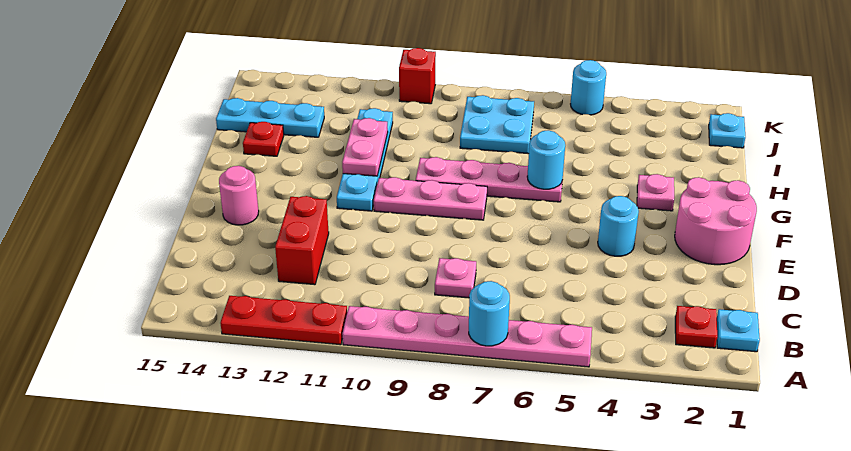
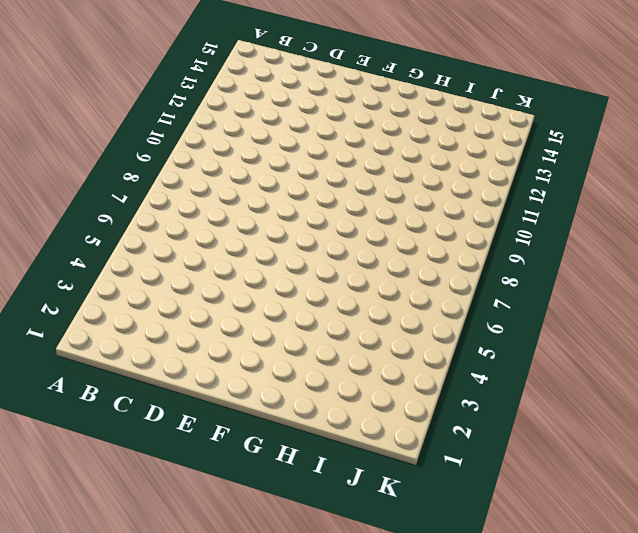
none -> pink plate A5:A10 level 1
none -> red plate A11:A13 level 1
none -> cyan plate B1 level 1

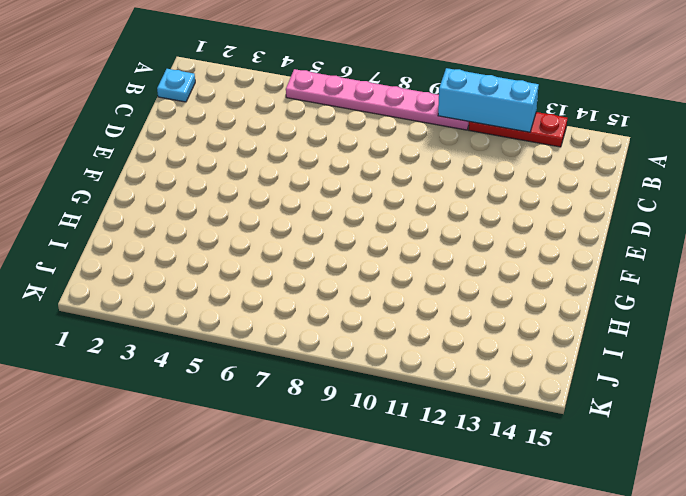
cyan brick A10:A12 level 2 -> none
none -> red plate B2 level 1
none -> pink plate C8 level 1
none -> red brick C12:D12 level 1

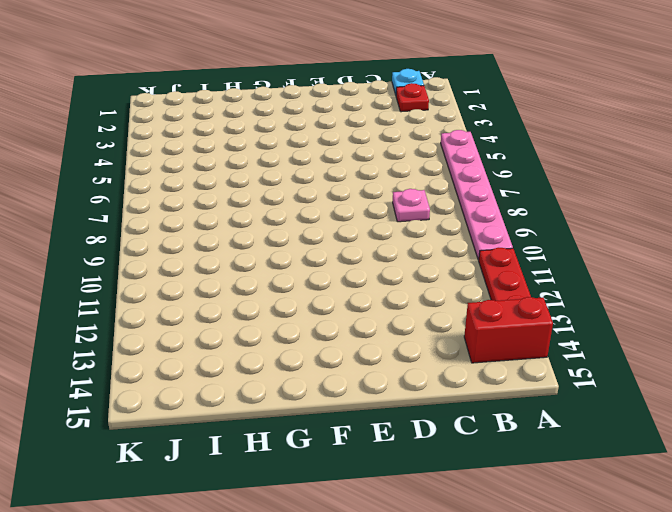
red brick A14:B14 level 1 -> red brick C12:D12 level 1
none -> pink round brick E1:F2 level 1
none -> cyan round brick E4 level 1
none -> pink round brick E14 level 1

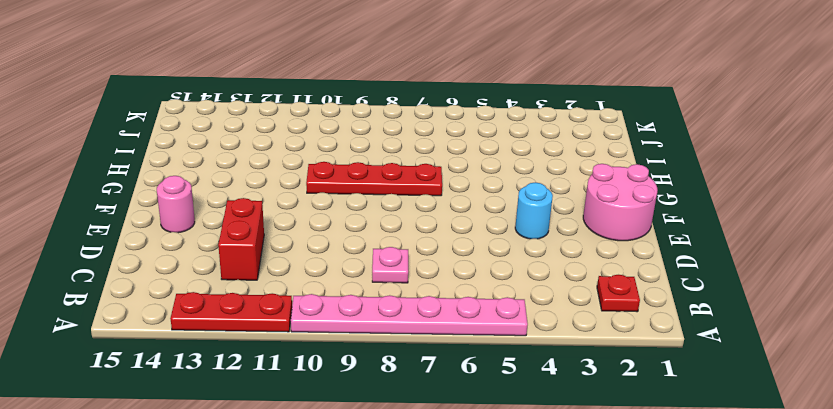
red plate G7:G10 level 1 -> pink plate G6:G9 level 1
none -> cyan plate B1 level 1
none -> pink plate F8:F10 level 1
none -> cyan plate F11:I11 level 1

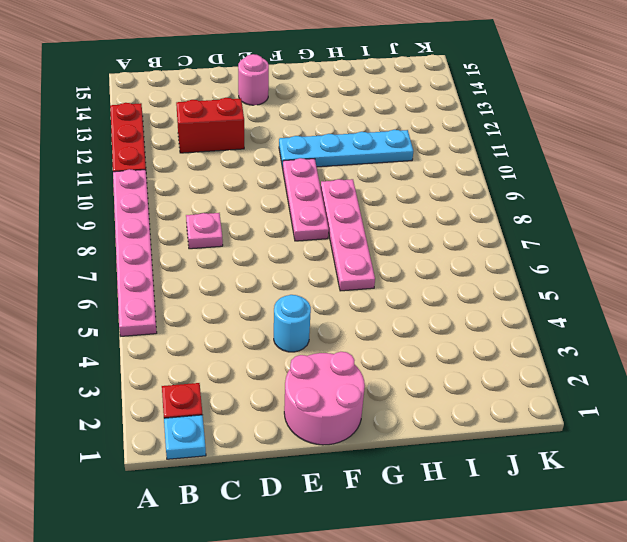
none -> pink plate G3 level 1
none -> red plate H14 level 1
none -> cyan plate I7:J8 level 1

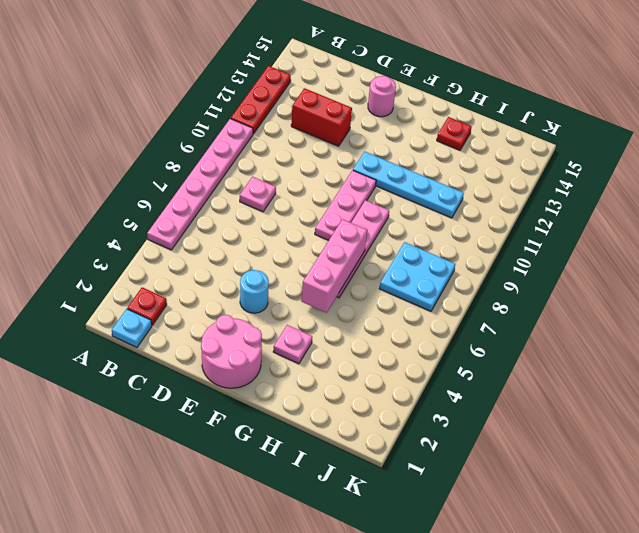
pink brick G5:G7 level 2 -> cyan round brick G6 level 2
none -> cyan plate I13:I15 level 1
none -> cyan plate J1 level 1
none -> cyan round brick K5 level 1

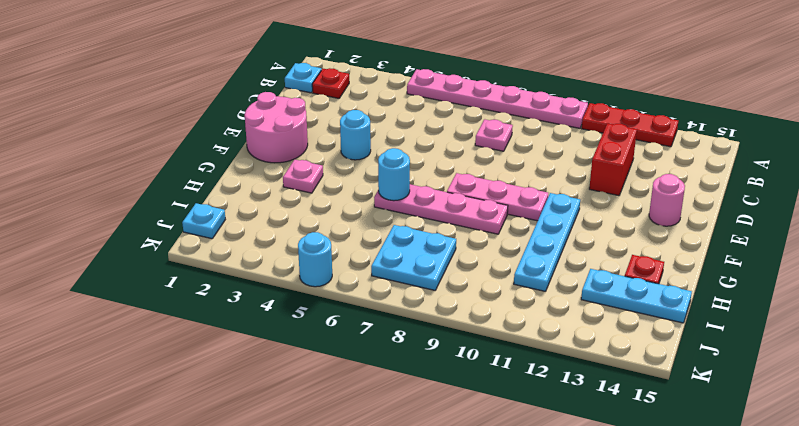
none -> red brick K10 level 1
none -> cyan round brick A7 level 2
none -> pink plate G11:H11 level 2

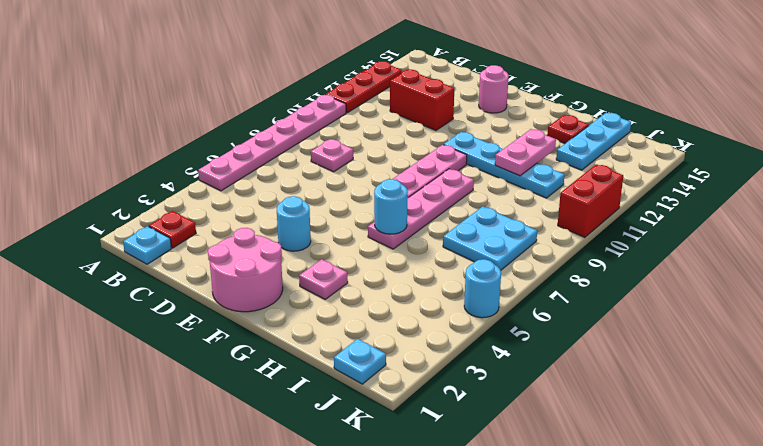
pink plate H11:H12 level 2 -> pink plate G11:H11 level 2
red brick K10:K11 level 1 -> red brick K10 level 1
none -> cyan round brick A7 level 2

